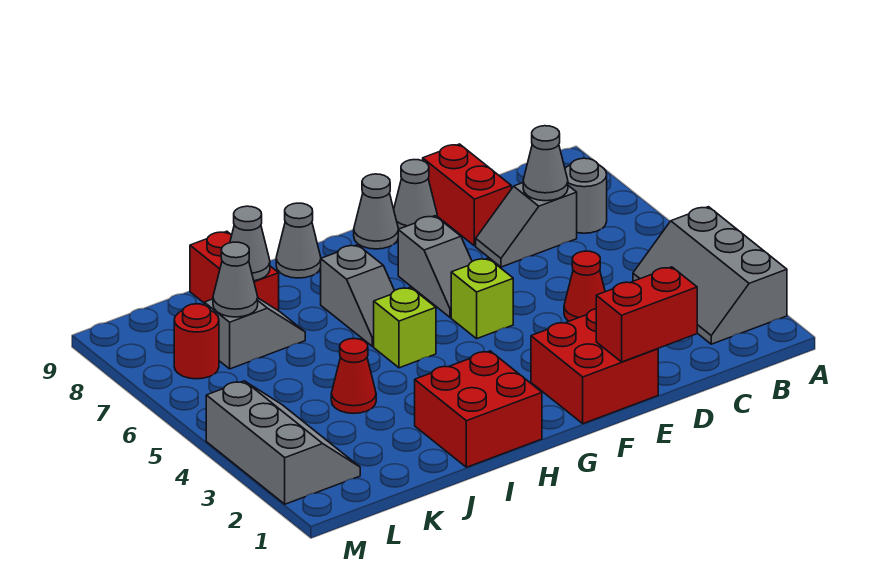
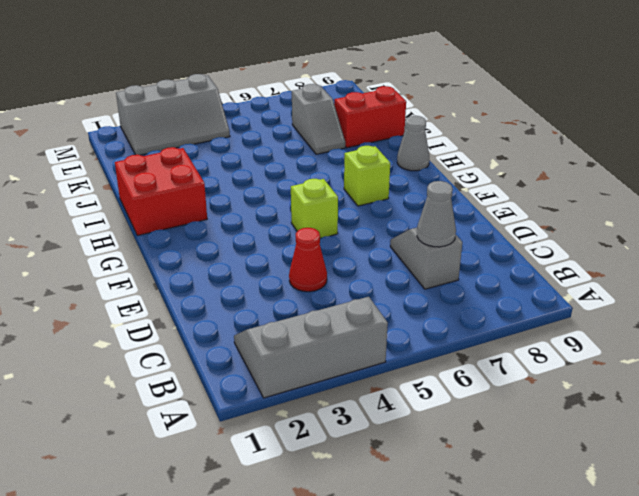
lime brick G7 level 1 -> lime brick H5 level 1
none -> grey round brick B7 level 1
none -> red brick D8:D9 level 1
none -> red brick E1:F2 level 1

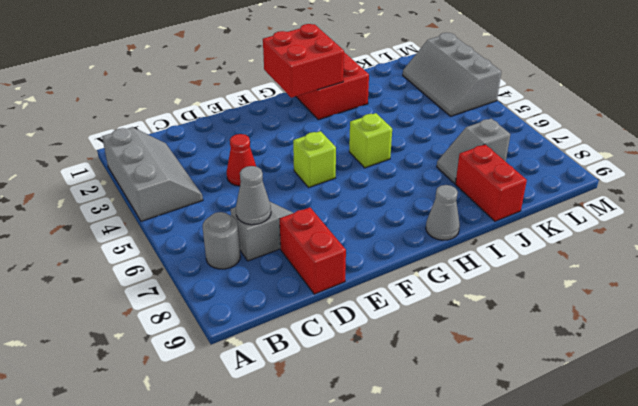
red brick G1:H2 level 2 -> red brick E1:F2 level 1
none -> grey cone E9 level 1
none -> grey slope F6:F7 level 1 top 7
none -> grey cone F9 level 1

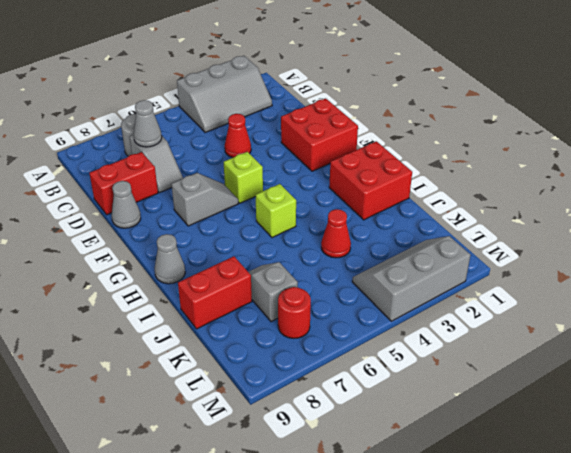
none -> grey cone F9 level 1
none -> grey slope H6:H7 level 1 top 7
none -> red brick D1:E1 level 2

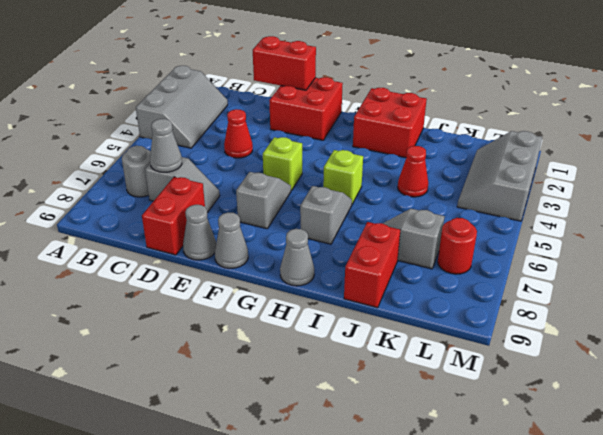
none -> grey cone J8 level 2
none -> grey cone K7 level 2

